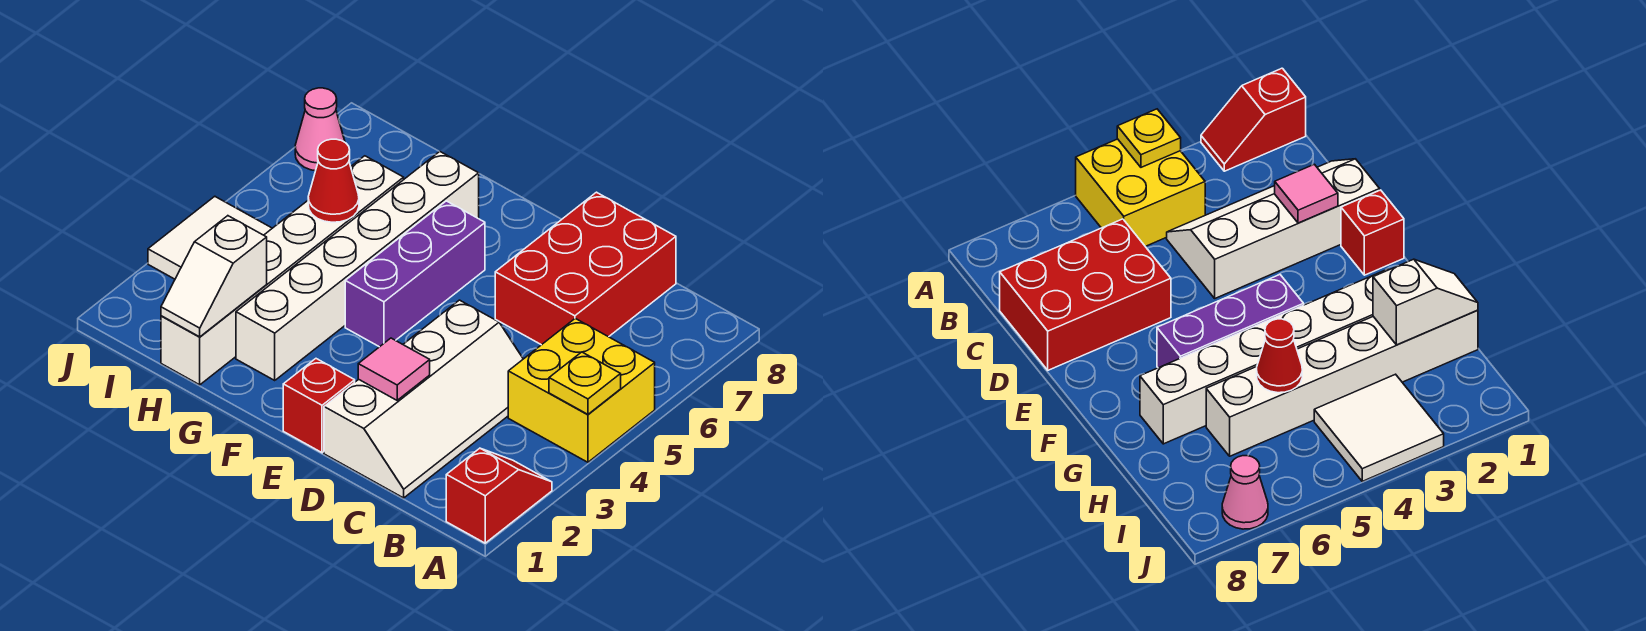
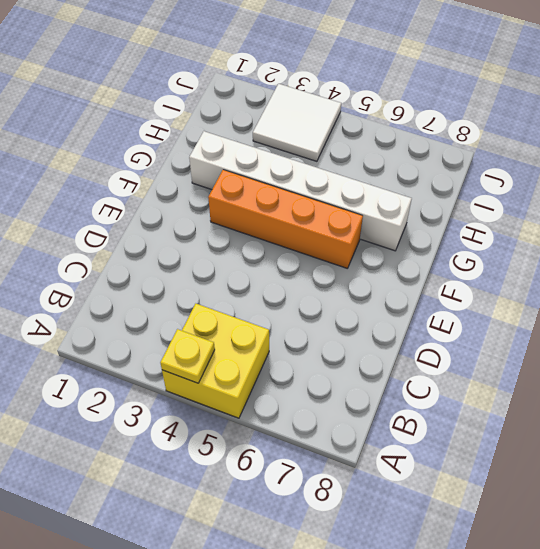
orange brick F3:F6 level 1 -> purple brick F4:F6 level 1
none -> red slope A1:A2 level 1 top 1
none -> white slope C1:D4 level 1 top D
none -> red brick C6:D8 level 1

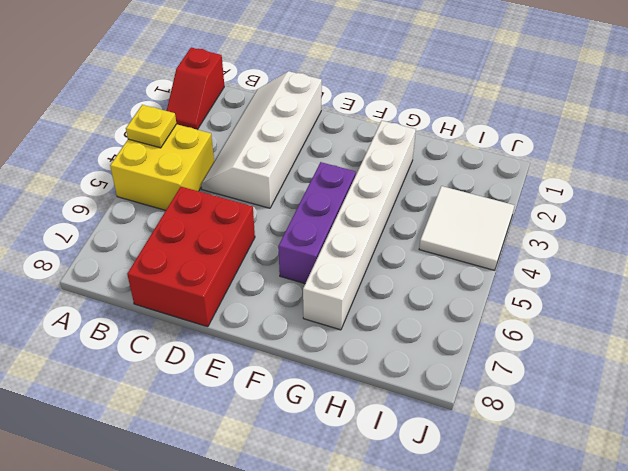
none -> red brick E1 level 1
none -> white brick H1:H6 level 1
none -> pink cone J7 level 1

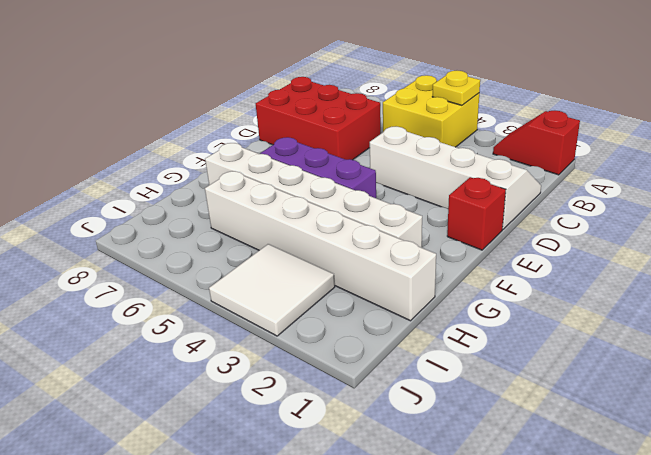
none -> pink cone J7 level 1
none -> pink tile D2 level 2
none -> white slope H1:H2 level 2 top 2

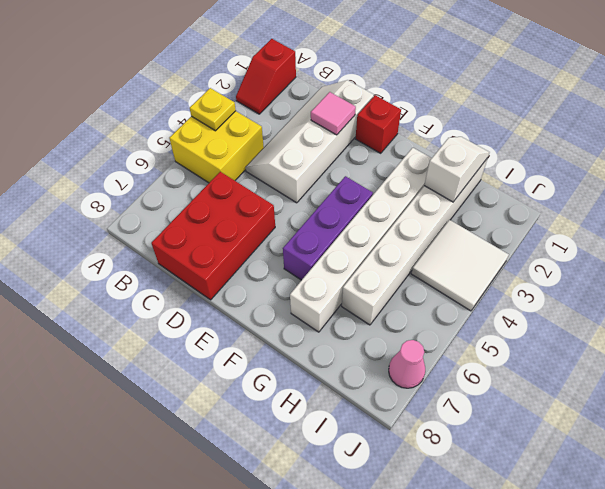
none -> red cone H5 level 2

